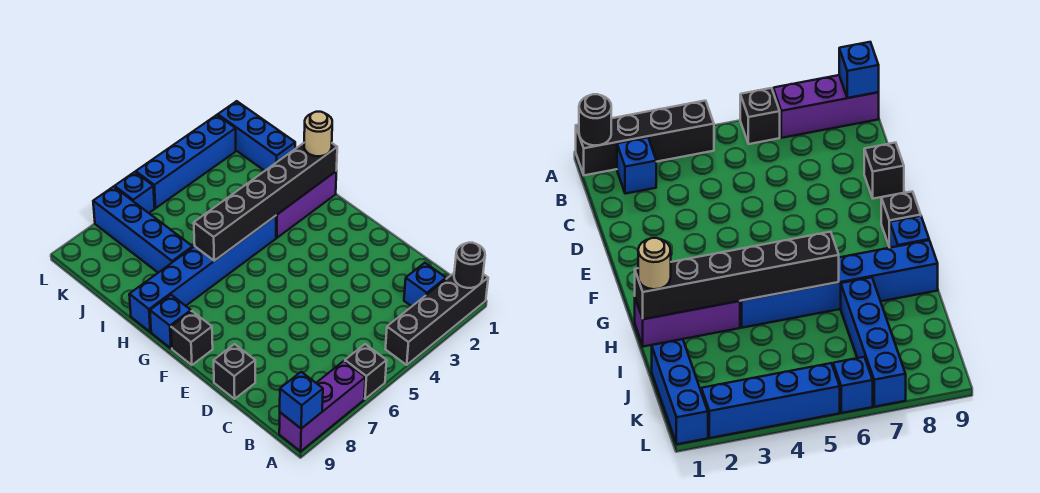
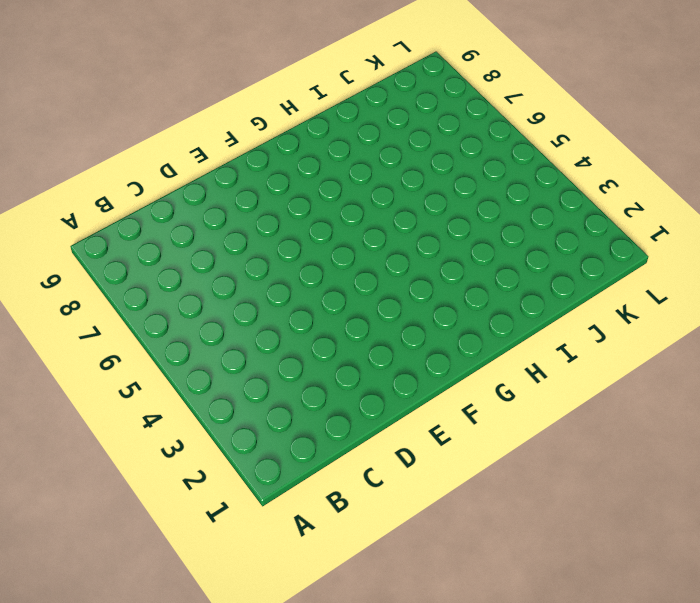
none -> black brick A1:A4 level 1
none -> black brick A6 level 1
none -> purple brick A7:A9 level 1

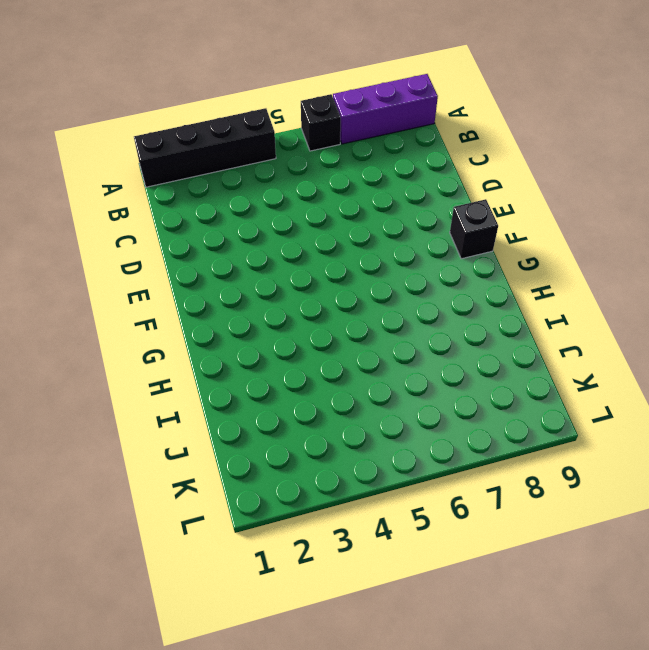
none -> blue brick B2 level 1
none -> black brick D9 level 1
none -> blue brick G9 level 1

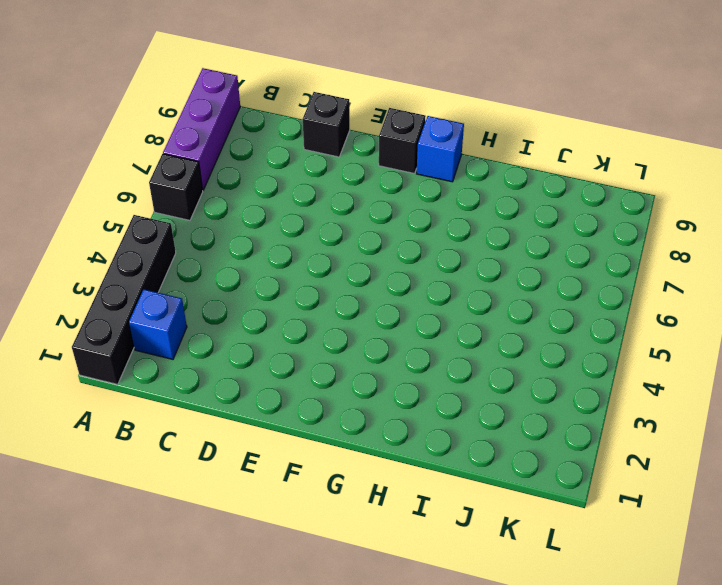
none -> purple brick H1:H3 level 1
none -> blue brick H4:H9 level 1
none -> blue brick I7:L7 level 1

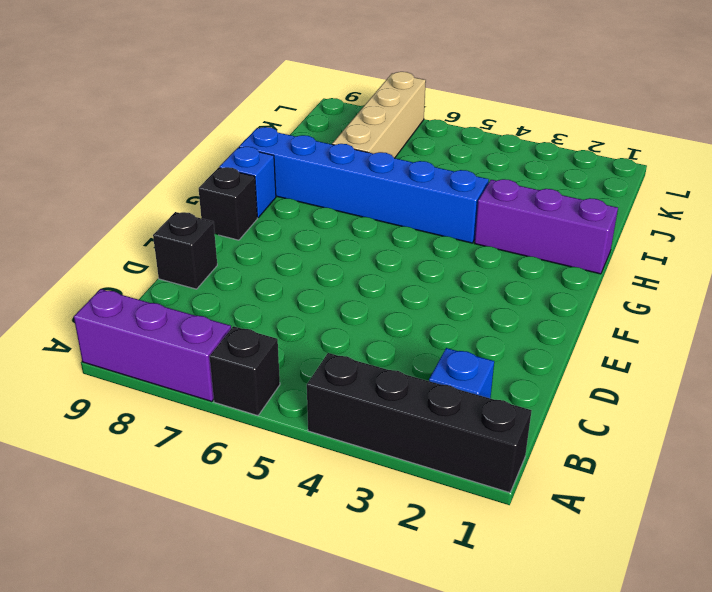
tan brick I7:L7 level 1 -> blue brick I7:L7 level 1
none -> blue brick J1:L1 level 1
none -> blue brick L2:L5 level 1
none -> blue brick L6 level 1

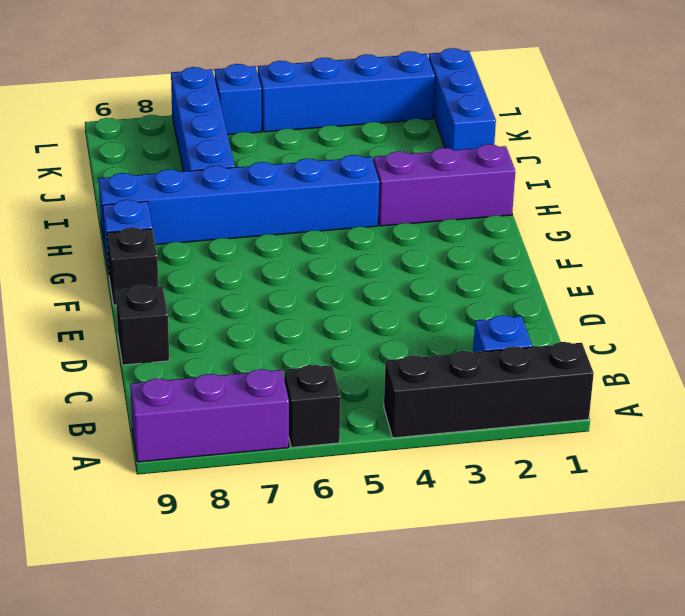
none -> black round brick A1 level 2
none -> blue brick A9 level 2
none -> black brick H1:H6 level 2

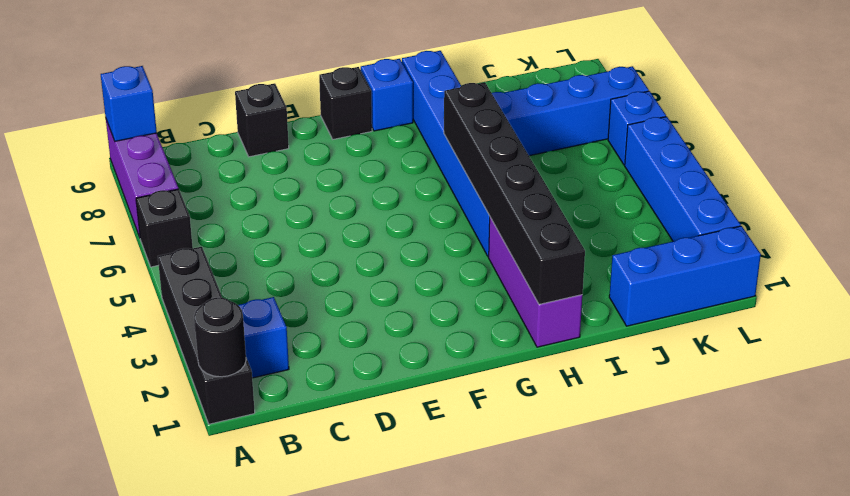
none -> tan round brick H1 level 3

